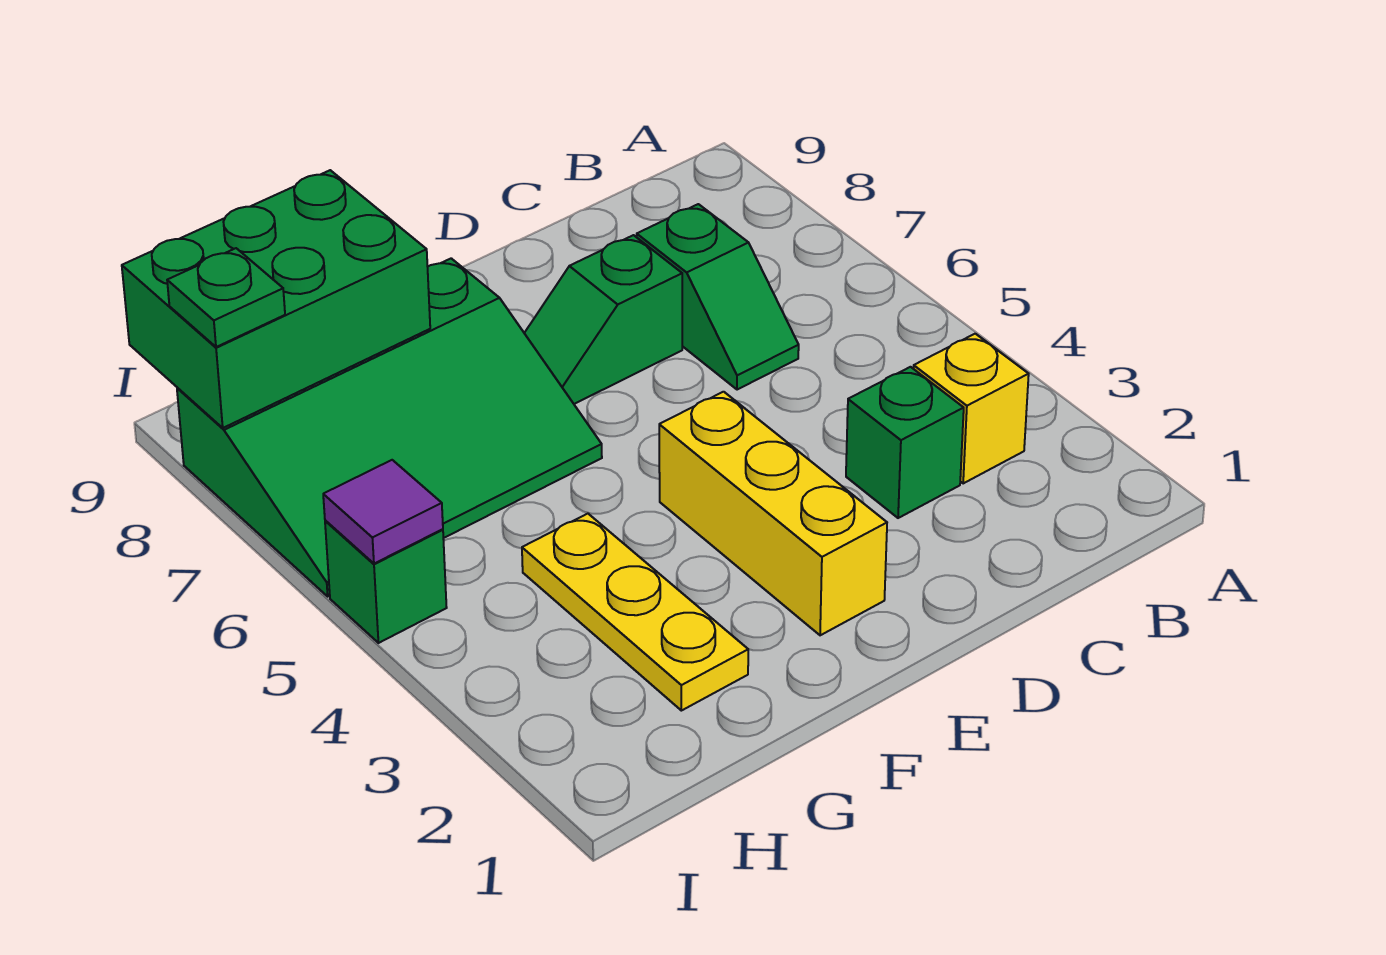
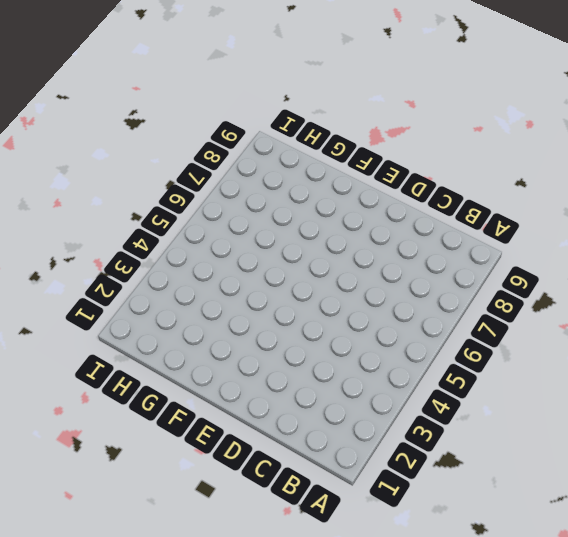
none -> yellow brick B3 level 1
none -> green brick C3 level 1

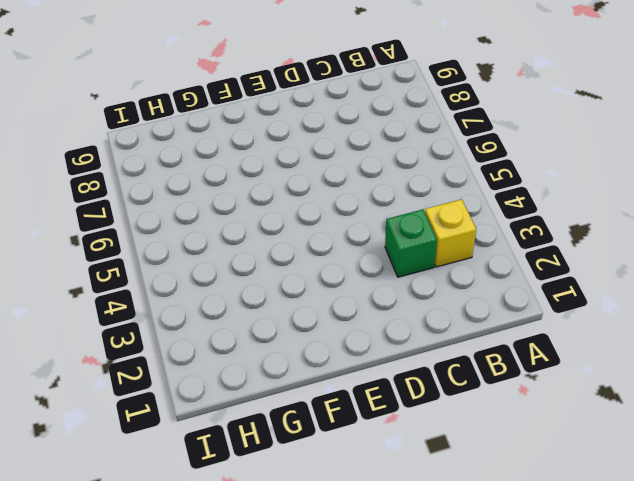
none -> green slope C6:C7 level 1 top 7
none -> green slope D7:E7 level 1 top D

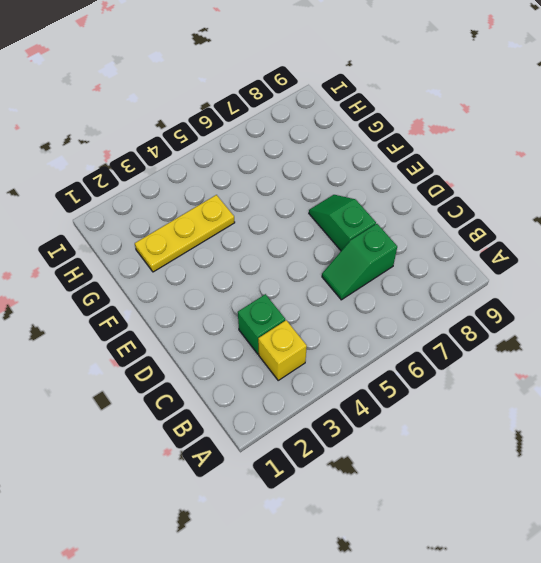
none -> yellow brick E2:E4 level 1
none -> green slope F6:I8 level 1 top 8

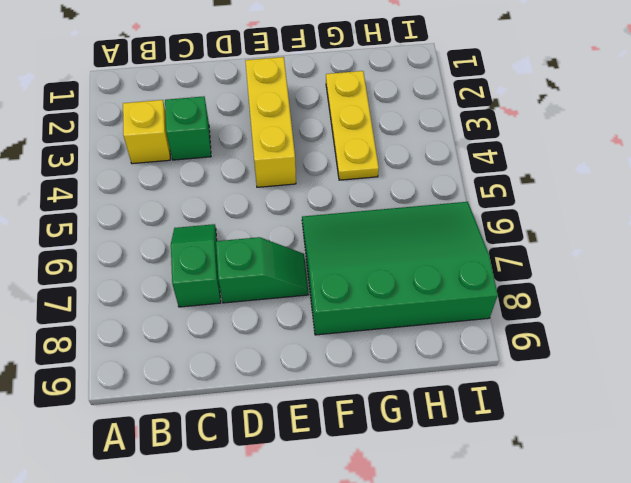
none -> green brick I5 level 1
none -> green brick G8:I9 level 2

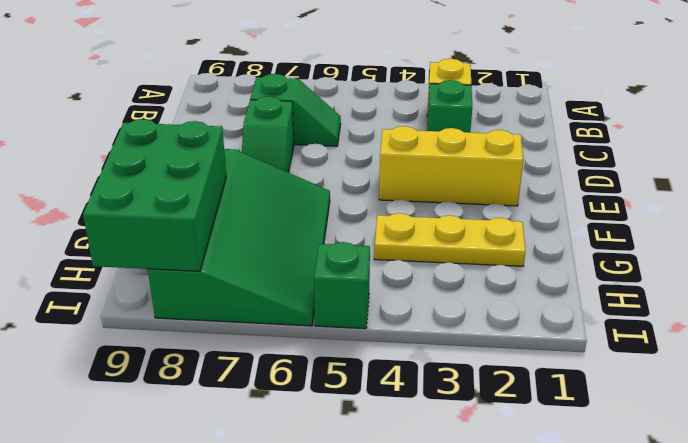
none -> purple tile I5 level 2
none -> green plate I8 level 3

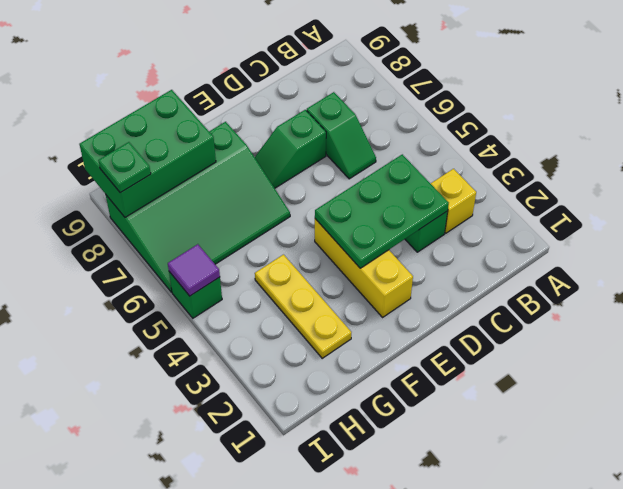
green plate C3:E4 level 2 -> none

